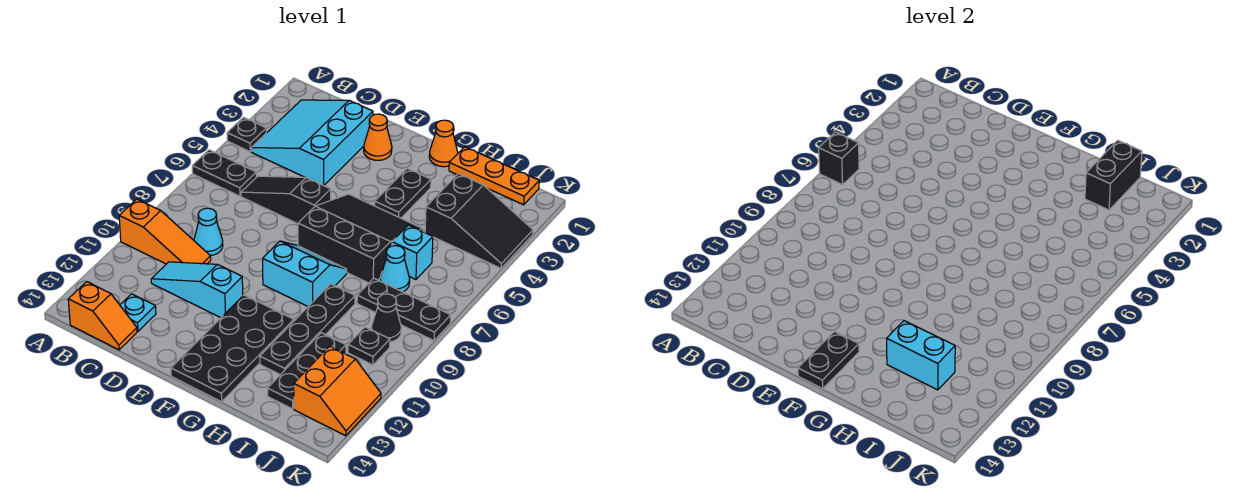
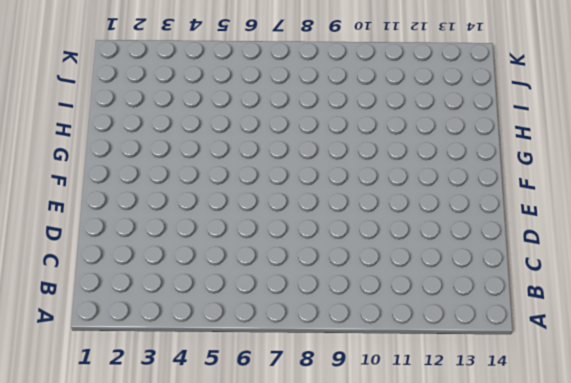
none -> black plate A4 level 1
none -> black plate A6:B6 level 1
none -> orange slope A10:C10 level 1 top A

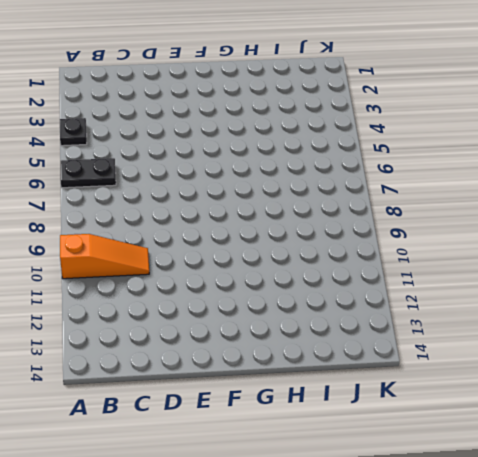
none -> cyan slope B2:D4 level 1 top D
none -> orange slope B14:C14 level 1 top B
none -> black slope C6:E6 level 1 top E

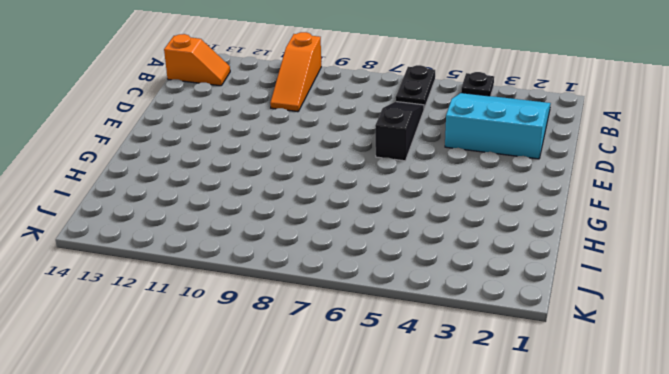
orange slope B13:B14 level 1 top 14 -> orange slope B14:C14 level 1 top B
none -> cyan cone C9 level 1
none -> cyan slope C11:E11 level 1 top E
none -> cyan plate C13 level 1

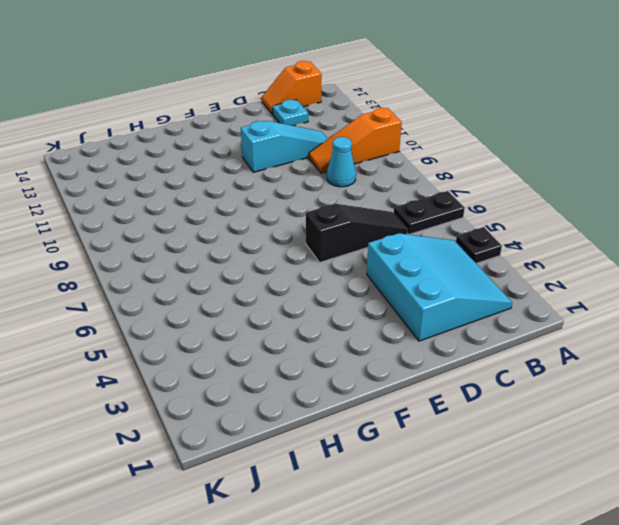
none -> orange cone E2 level 1
none -> black slope F5:H7 level 1 top 7
none -> cyan slope F8:G9 level 1 top 9

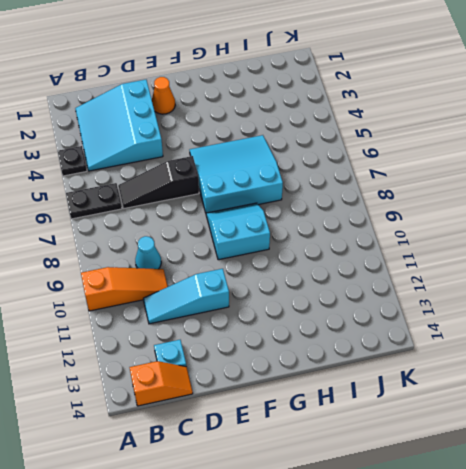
cyan slope F5:H7 level 1 top 7 -> black slope F5:H7 level 1 top 7
none -> black plate F11:G14 level 1
none -> orange cone G1 level 1
none -> black plate G3:G4 level 1

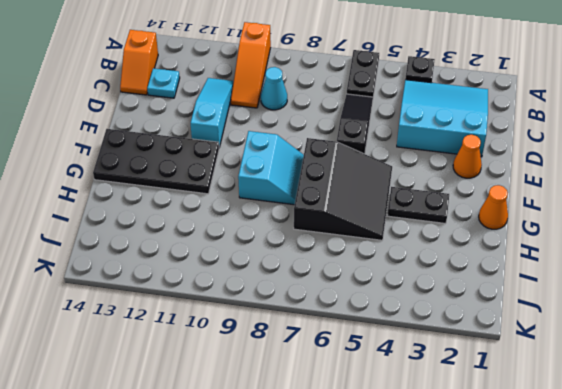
none -> orange plate H1:J1 level 1
none -> black plate H9:H12 level 1
none -> black slope I3:K4 level 1 top I

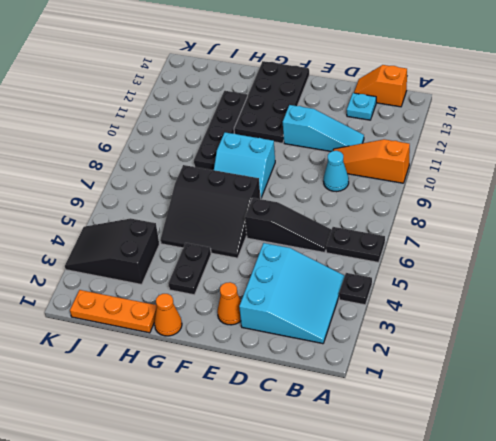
none -> cyan brick I6 level 1
none -> cyan cone I7 level 1
none -> black plate I8:K8 level 1

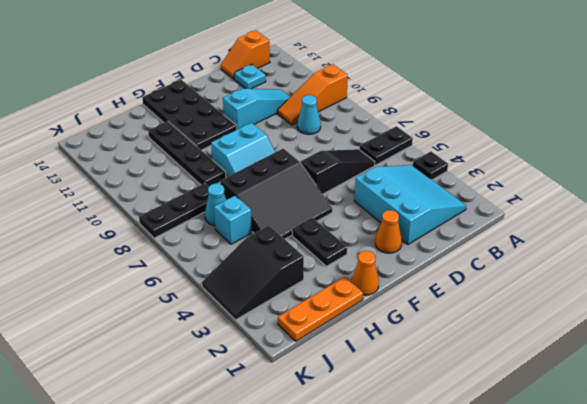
none -> black plate I11:I13 level 1
none -> black cone J9 level 1
none -> black plate J10 level 1

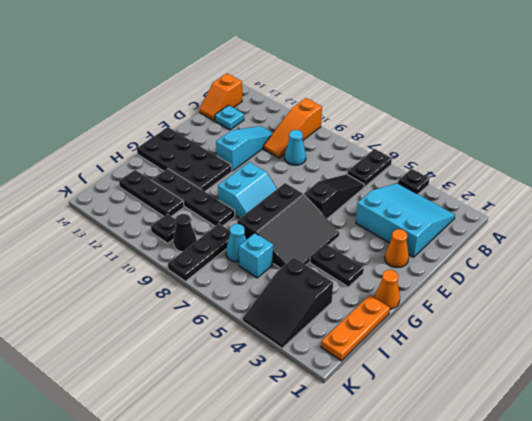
none -> orange slope J12:K13 level 1 top J
none -> black brick A6 level 2
none -> black plate F13:F14 level 2

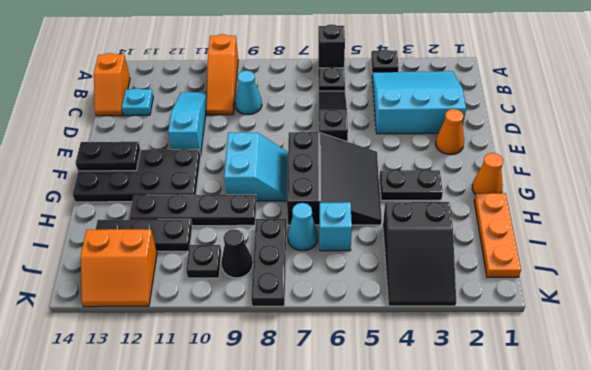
none -> cyan brick H12:I12 level 2
none -> black brick I1:I2 level 2

